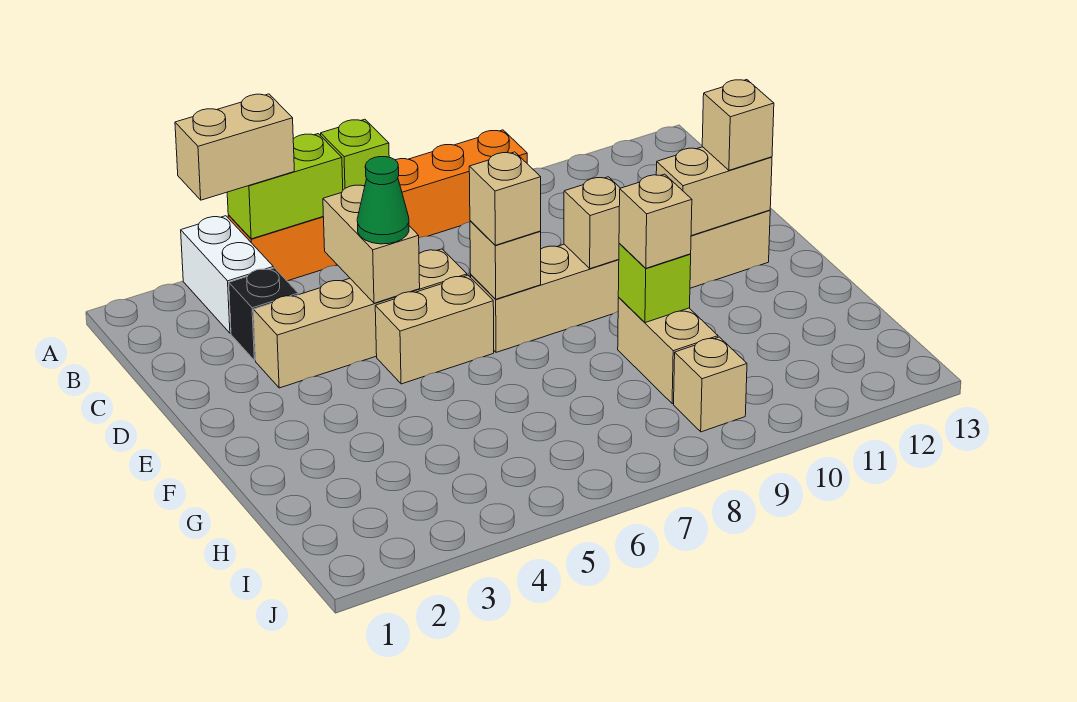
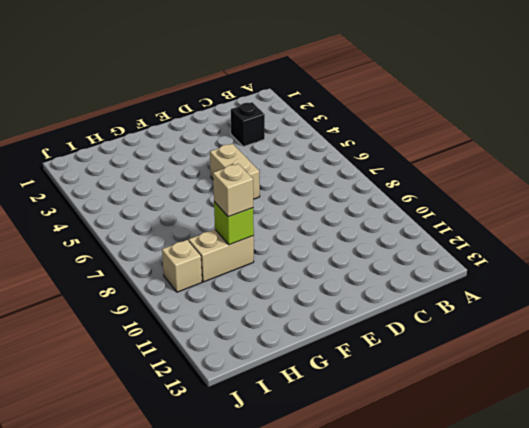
none -> white brick A3:B3 level 1
none -> orange brick A4:A9 level 1
none -> tan brick D3:D6 level 1

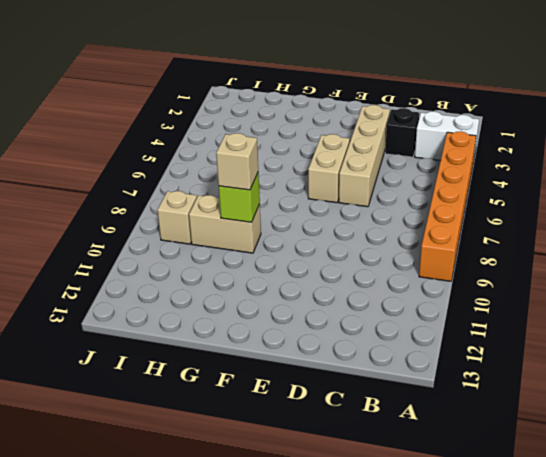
none -> tan brick E7:E12 level 1
none -> lime brick A4:A5 level 2
none -> lime brick A6 level 2

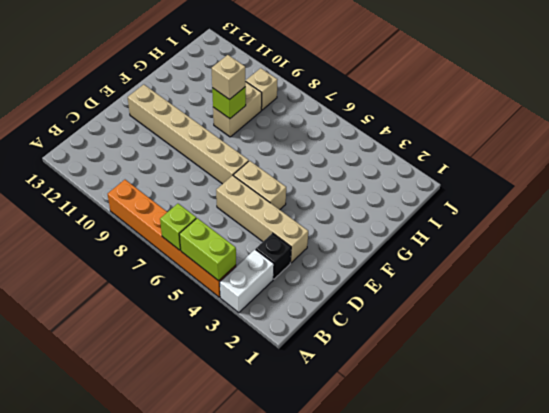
none -> tan brick C5:D5 level 2
none -> tan brick E7 level 2
none -> tan brick E9 level 2

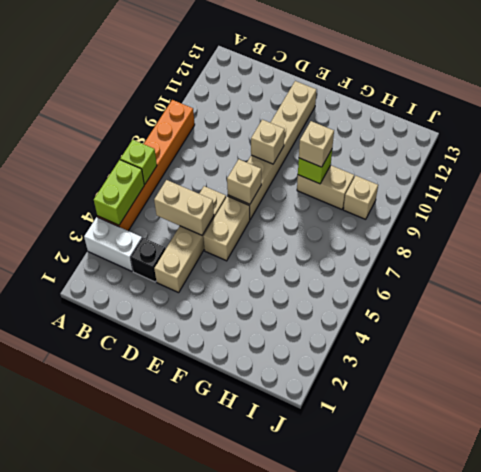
none -> tan brick E11:E12 level 2
none -> tan brick A3:A4 level 3
none -> green cone D5 level 3

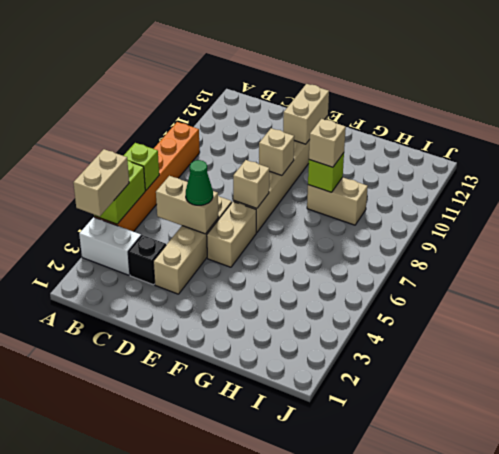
none -> tan brick I9 level 1
none -> tan brick E7 level 3
none -> tan brick E12 level 3

